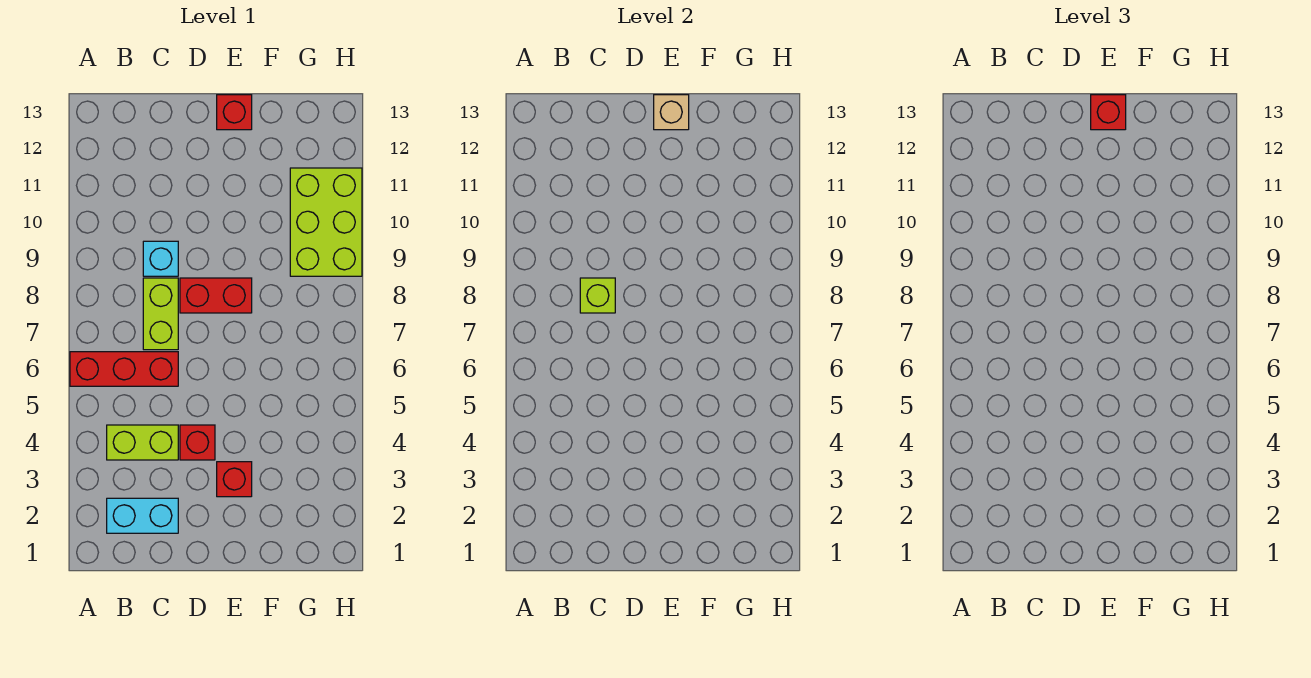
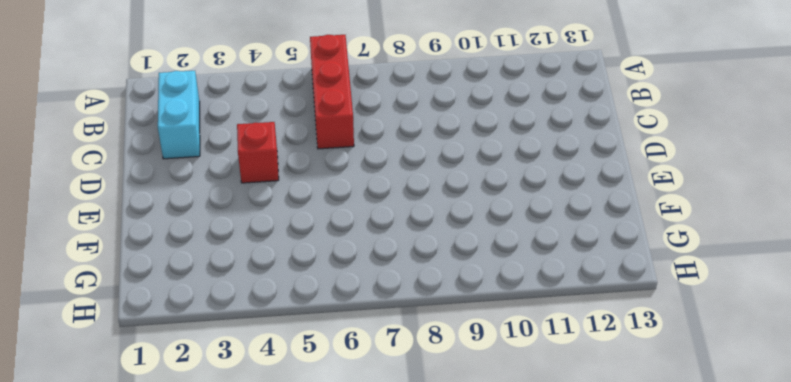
none -> lime brick B4:C4 level 1
none -> lime brick C7:C8 level 1
none -> cyan brick C9 level 1

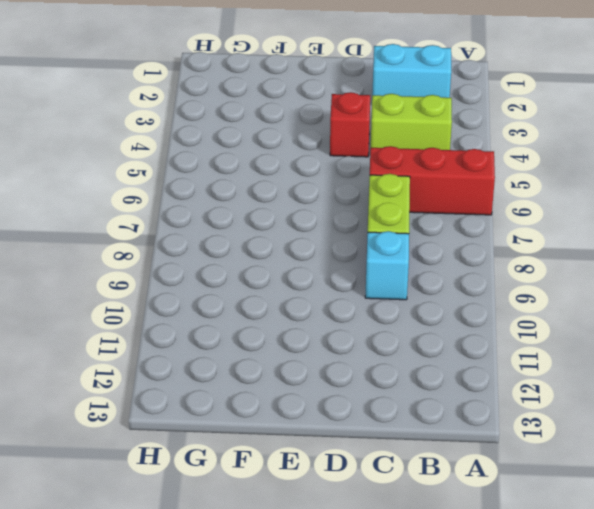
none -> red brick D8:E8 level 1
none -> red brick E3 level 1
none -> red brick E13 level 1

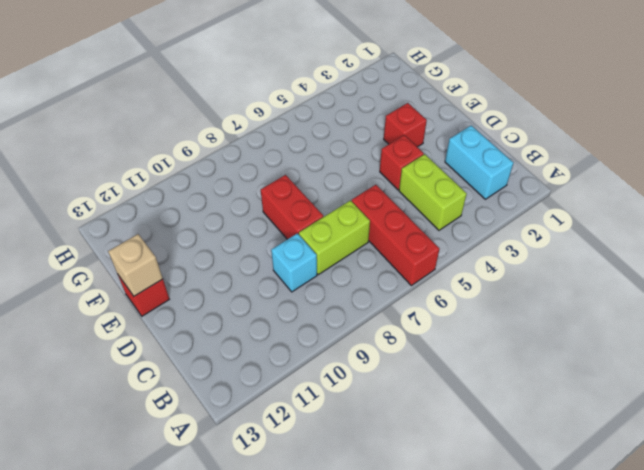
none -> lime brick G9:H11 level 1
none -> lime brick C8 level 2
none -> red brick E13 level 3

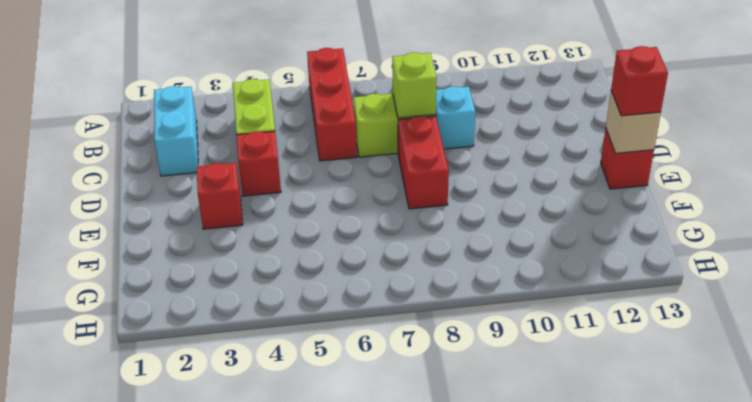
none -> lime brick G9:H11 level 1

